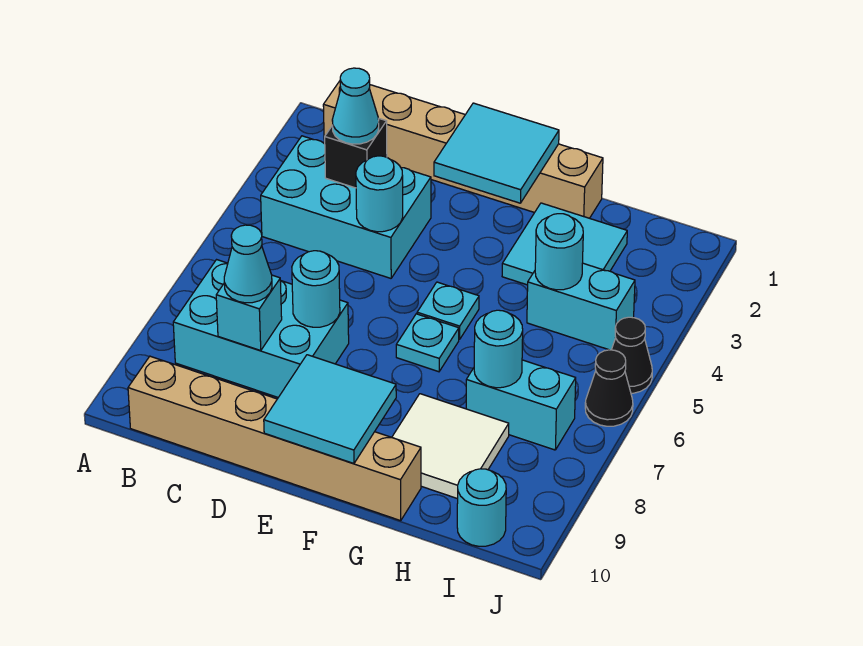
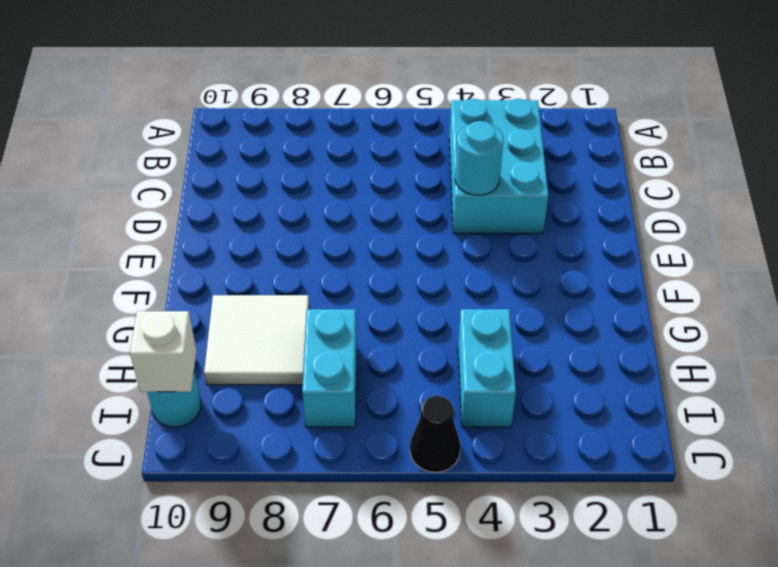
white brick I10 level 2 -> none
none -> tan brick B1:G1 level 1
none -> cyan brick B7:D8 level 1
none -> tan brick B10:G10 level 1

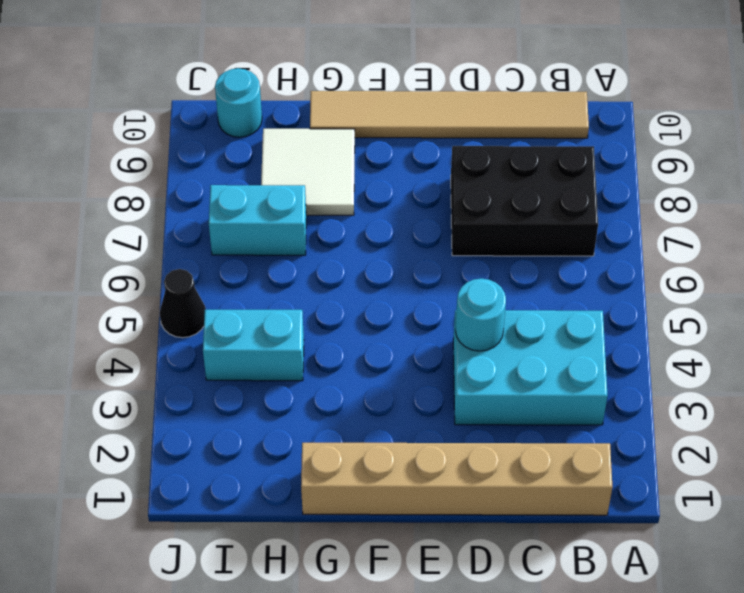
black brick B7:D8 level 1 -> cyan brick B7:D8 level 1
tan tile B10:G10 level 1 -> tan brick B10:G10 level 1
none -> cyan plate F5 level 1
none -> cyan plate F6 level 1
none -> cyan tile G2:H3 level 1

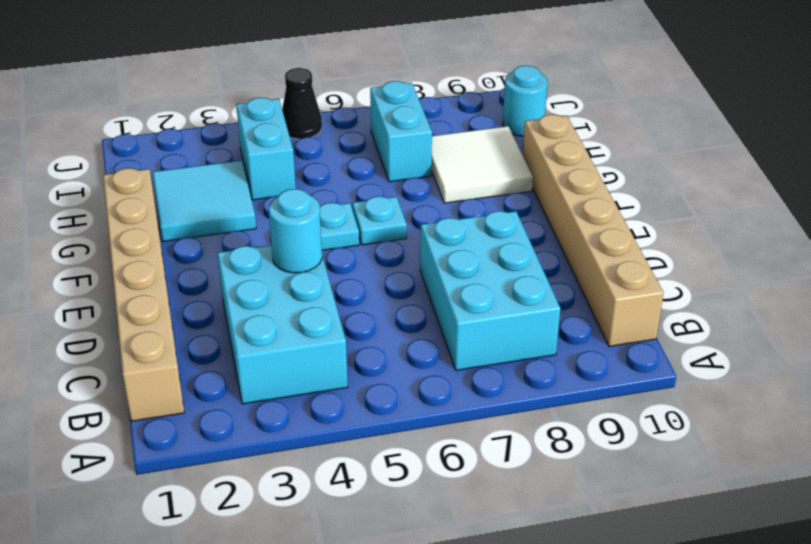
none -> black cone J6 level 1
none -> black brick C3 level 2
none -> cyan brick C8 level 2

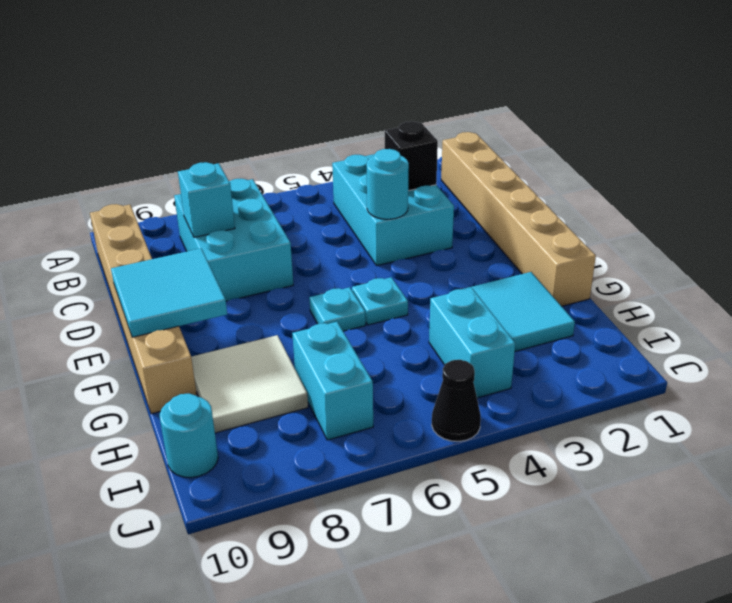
none -> black cone J6 level 1
none -> cyan round brick D7 level 2
none -> cyan tile E1:F2 level 2

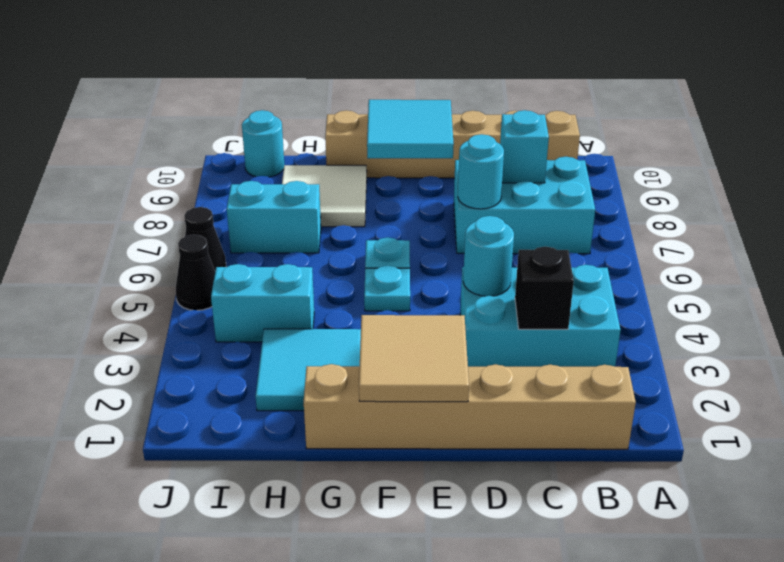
tan tile E1:F2 level 2 -> cyan tile E1:F2 level 2
none -> cyan round brick H4 level 2
none -> cyan round brick H7 level 2
none -> cyan cone C3 level 3

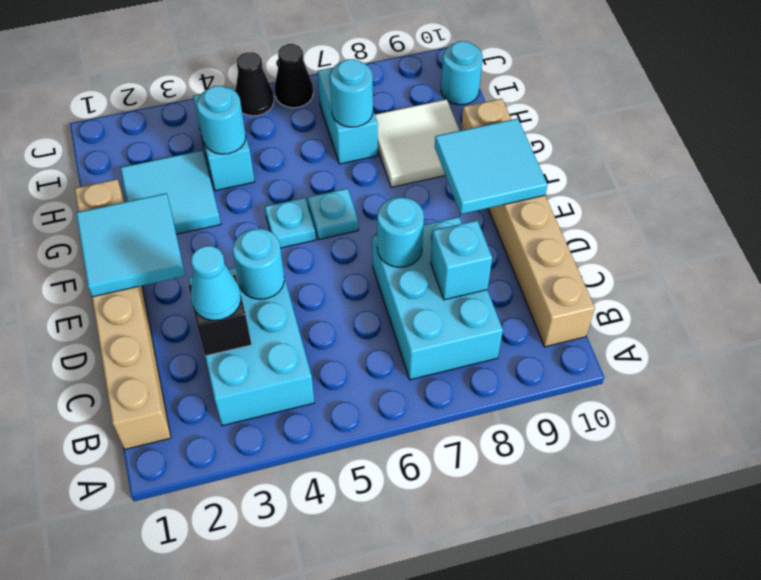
none -> cyan cone C8 level 3

